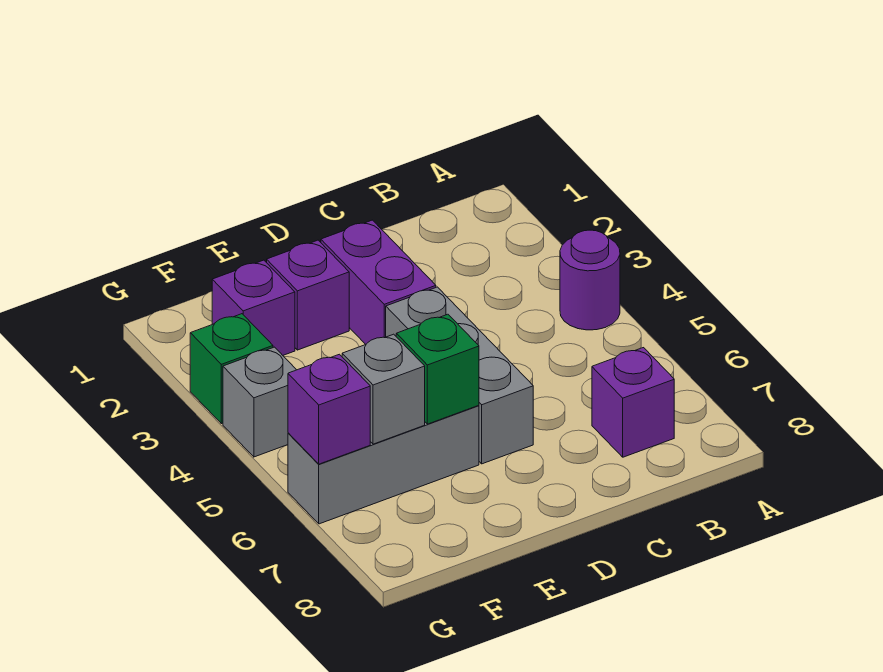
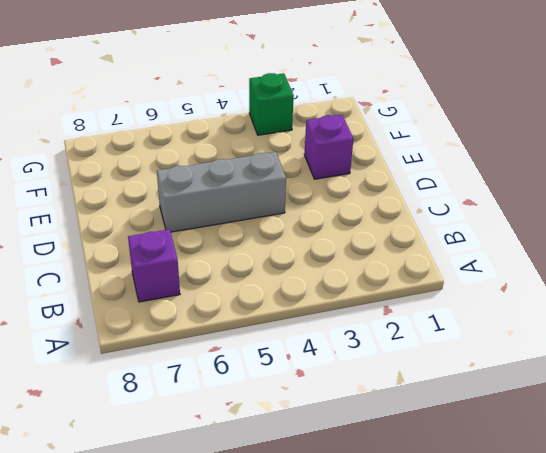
none -> purple round brick A4 level 1
none -> purple brick D2:D3 level 1
none -> grey brick E6:G6 level 1

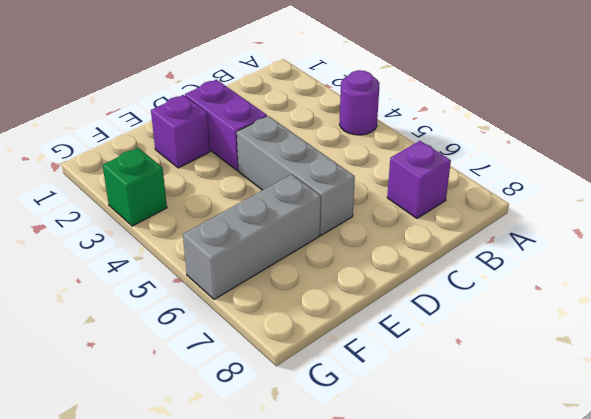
none -> purple brick F2 level 1
none -> grey brick G4 level 1
none -> green brick E6 level 2

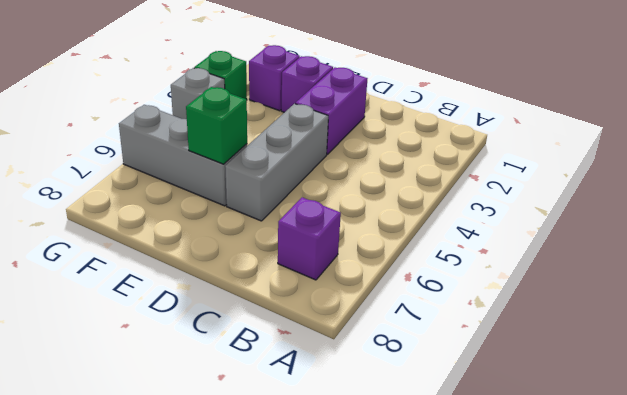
none -> purple round brick A4 level 1
none -> grey brick F6 level 2
none -> purple brick G6 level 2

